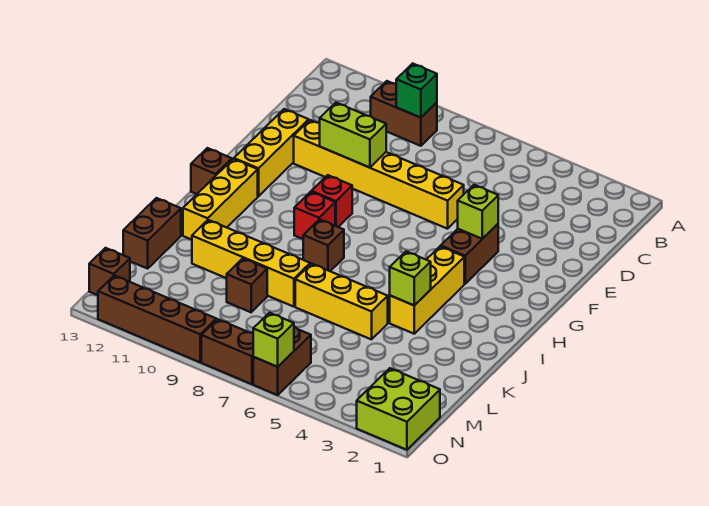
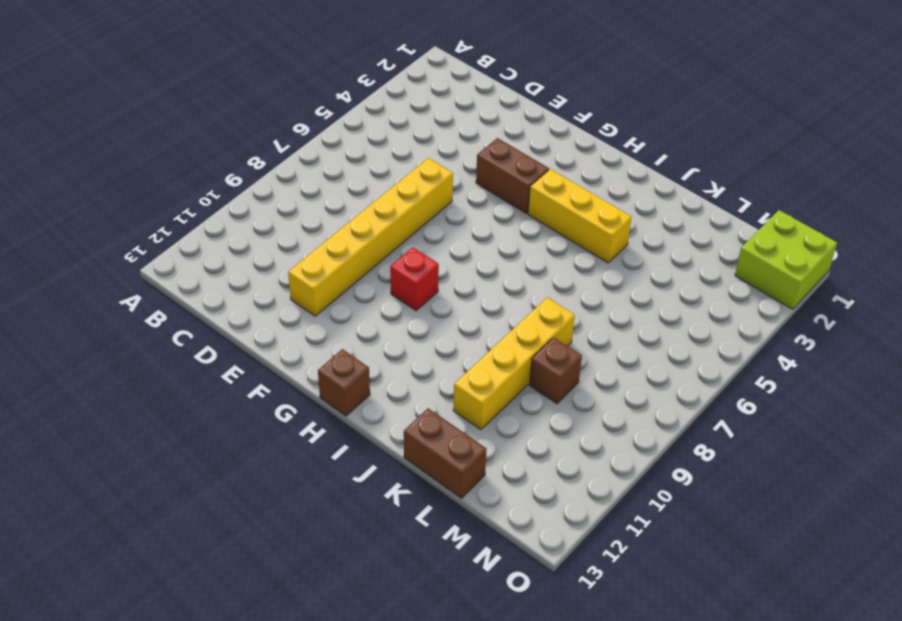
none -> brown brick B9:B10 level 1
none -> yellow brick E12:G12 level 1
none -> red brick H9 level 1

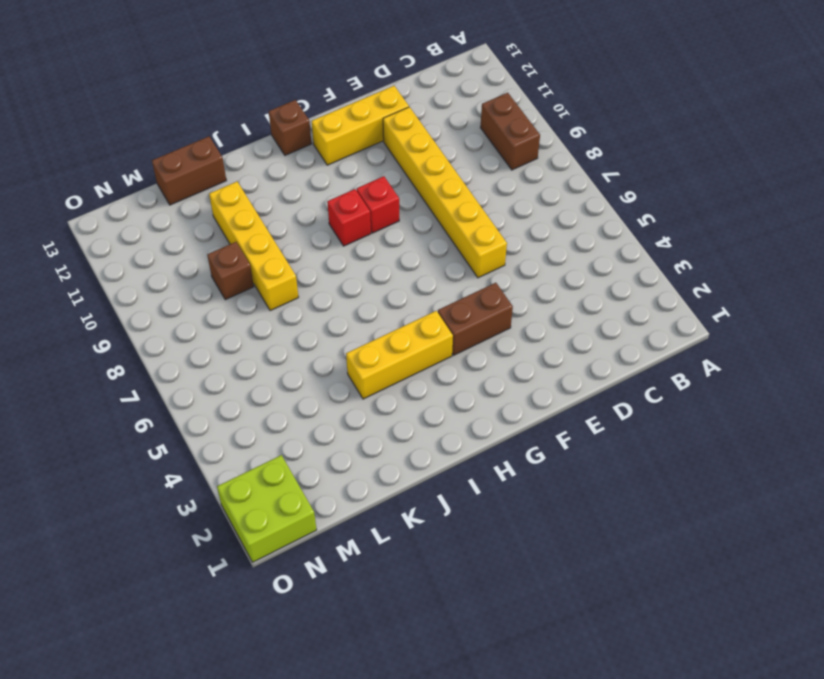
none -> yellow brick H12:J12 level 1
none -> brown brick I8 level 1
none -> yellow brick K5:K7 level 1

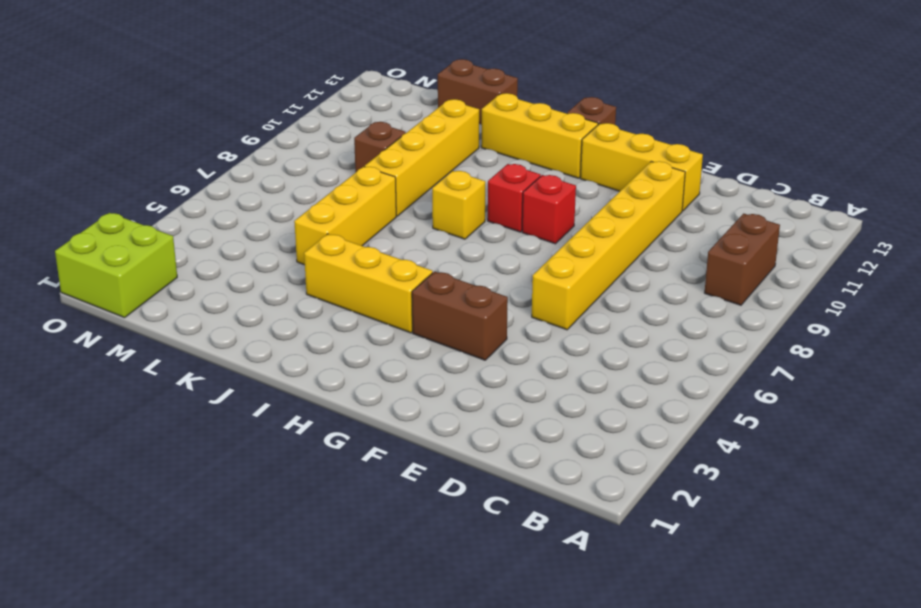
yellow brick I8 level 1 -> brown brick I8 level 1
none -> brown brick N6:O6 level 1
none -> brown brick N13 level 1
none -> brown brick O7:O8 level 1

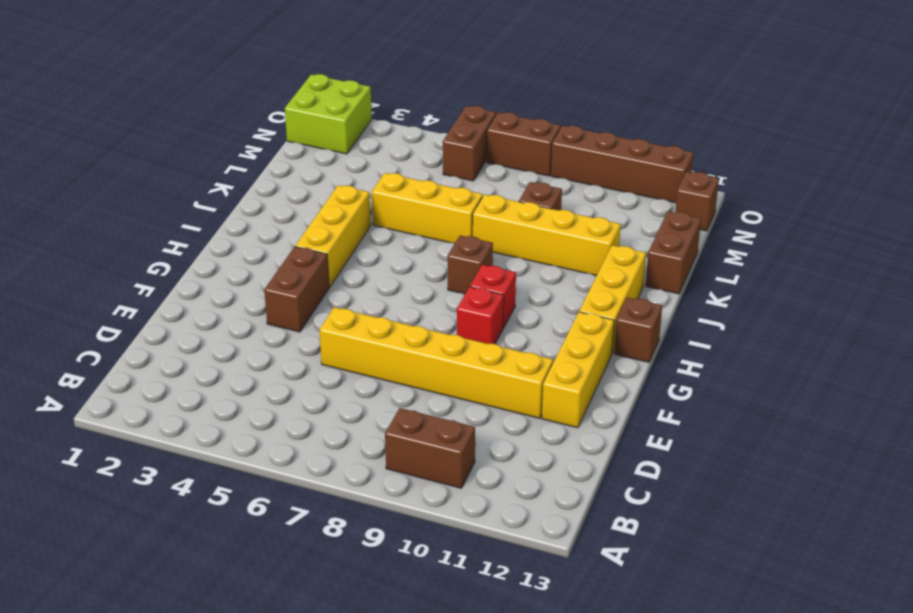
none -> green brick B9 level 2
none -> lime brick E9:E10 level 2
none -> lime brick F4 level 2

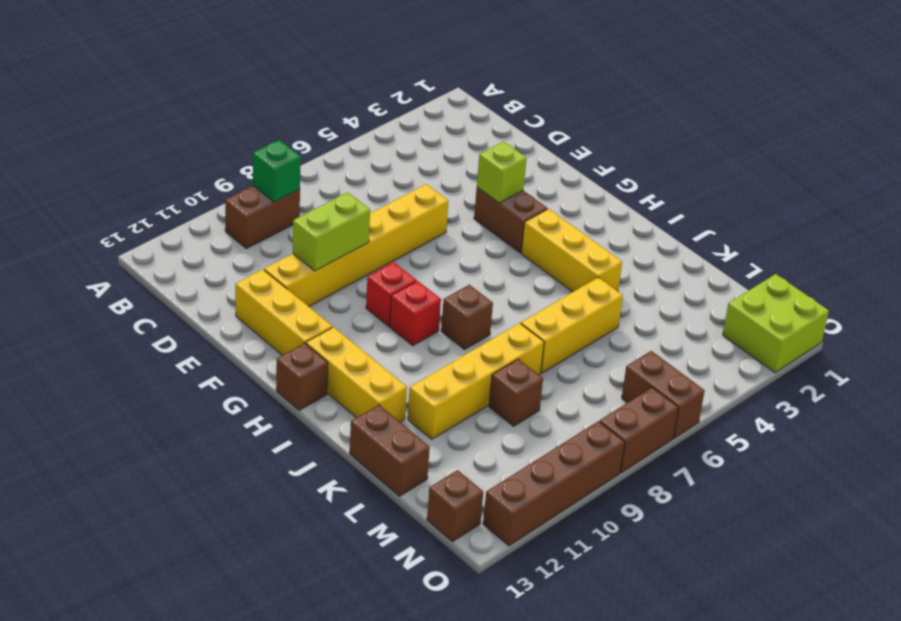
none -> lime brick J4 level 2
none -> lime brick O6 level 2

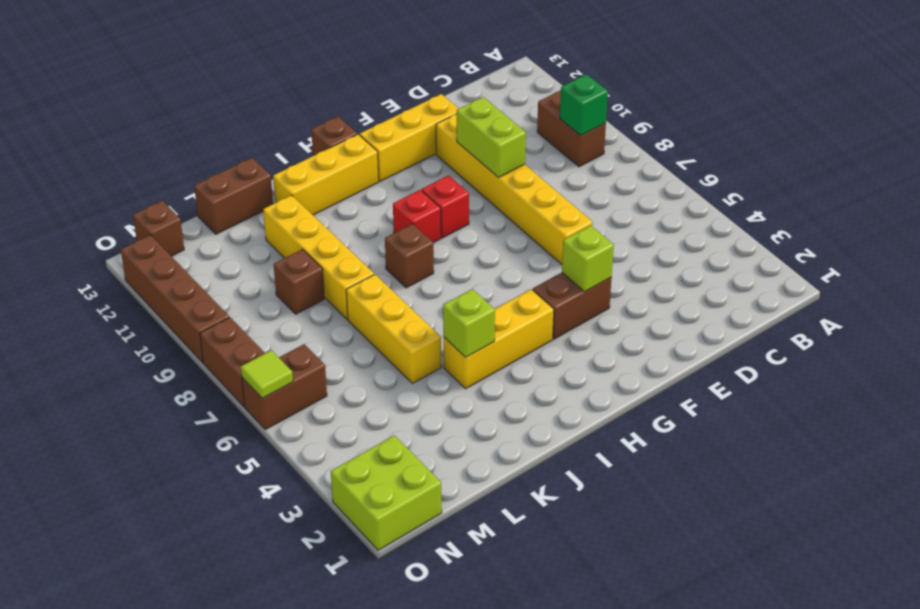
lime tile O6 level 2 -> lime brick O6 level 2

